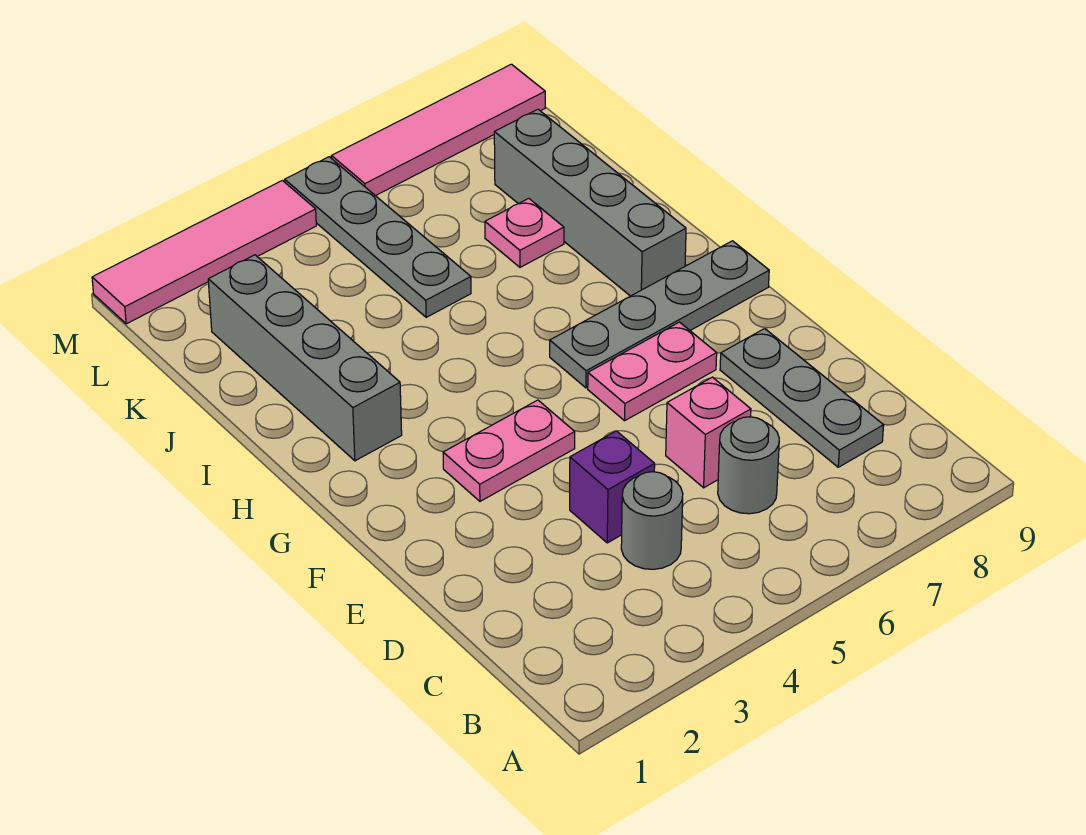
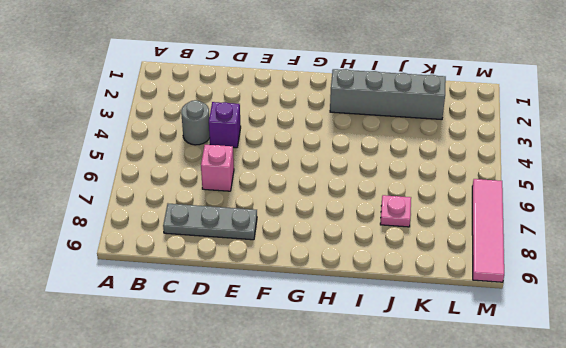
none -> grey round brick C6 level 1
none -> pink plate F3:F4 level 1
none -> pink plate F6:F7 level 1

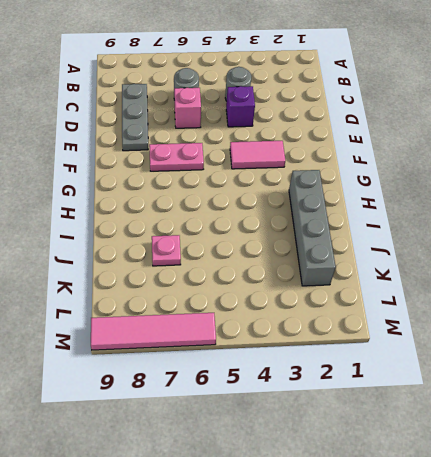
pink tile F3:F4 level 1 -> pink plate F3:F4 level 1
none -> grey plate G6:G9 level 1
none -> grey brick H8:K8 level 1
none -> grey plate J5:M5 level 1

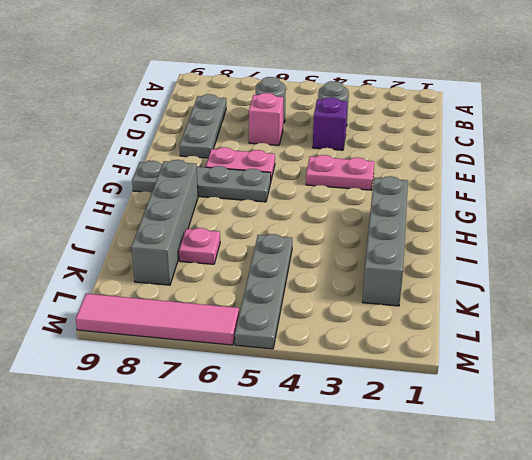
none -> pink tile M1:M4 level 1

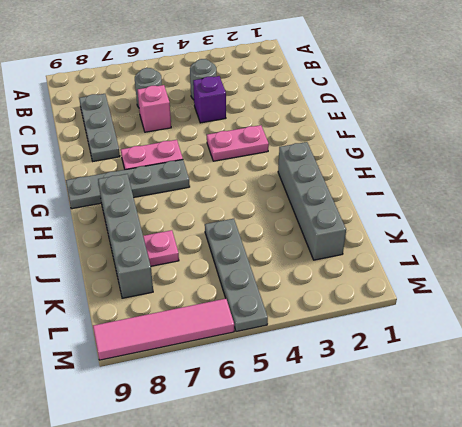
none -> pink tile M1:M4 level 1

